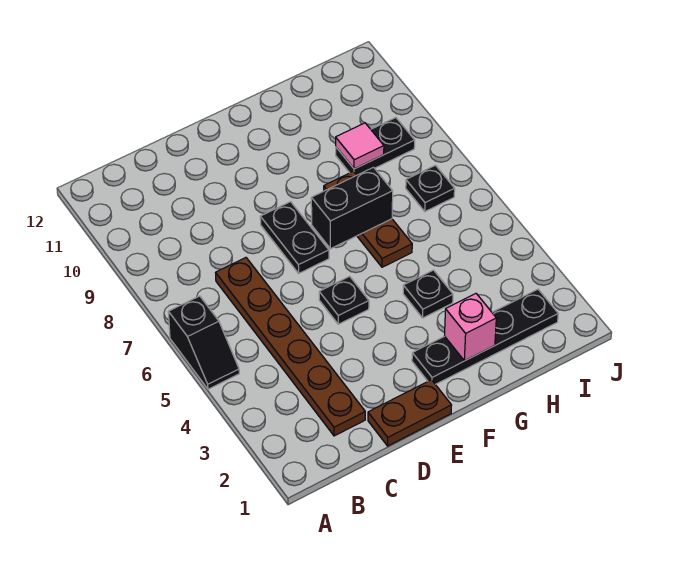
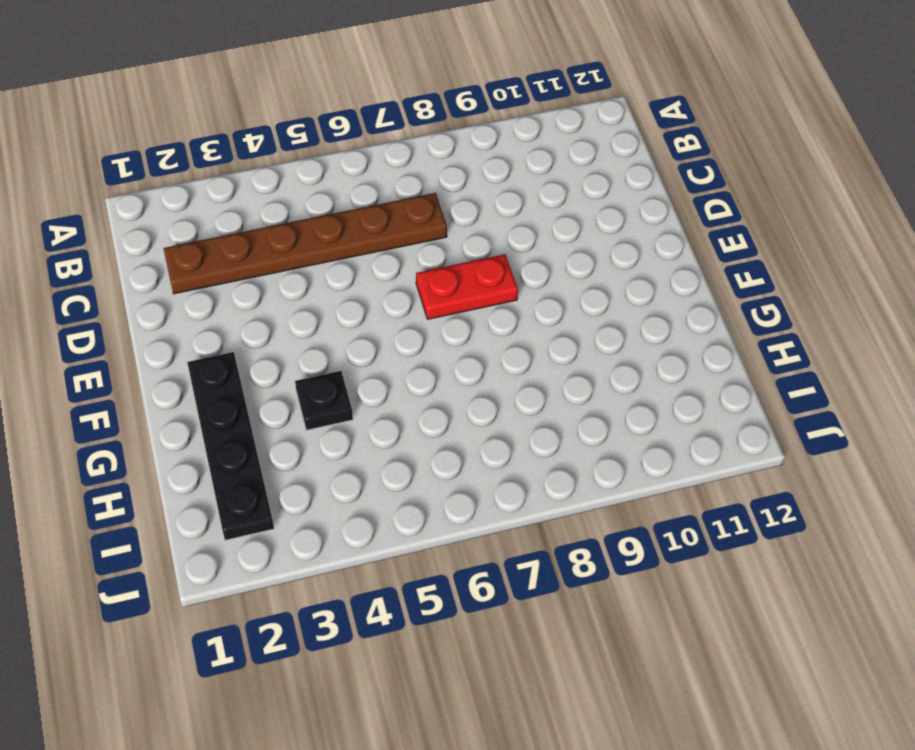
red plate E7:E8 level 1 -> black plate E7:E8 level 1
none -> black slope A5:A6 level 1 top 6
none -> brown plate D1:E1 level 1
none -> black plate E5 level 1

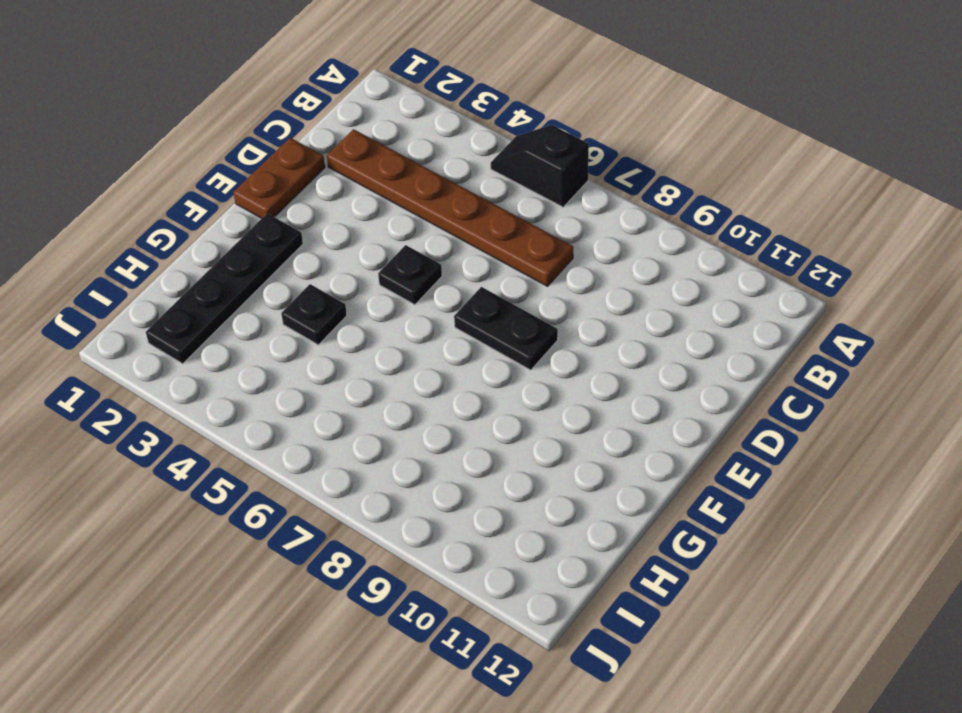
none -> brown plate G6:G8 level 1
none -> black plate H9:I9 level 1
none -> black plate I7 level 1

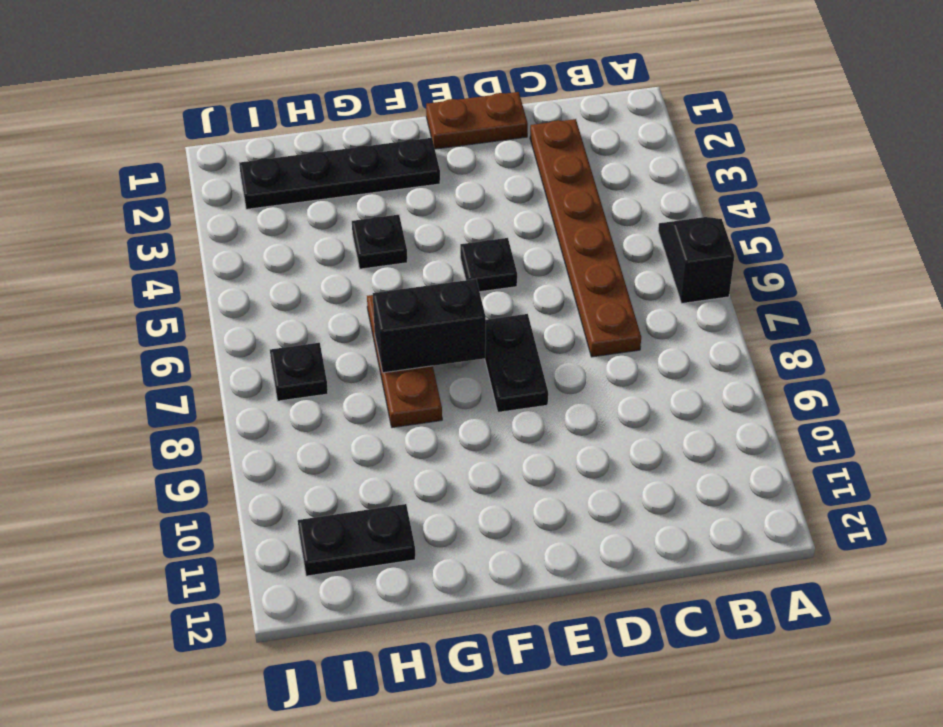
black plate H11:I11 level 1 -> black plate H9:I9 level 1
none -> pink brick G2 level 2
none -> pink tile H9 level 2

